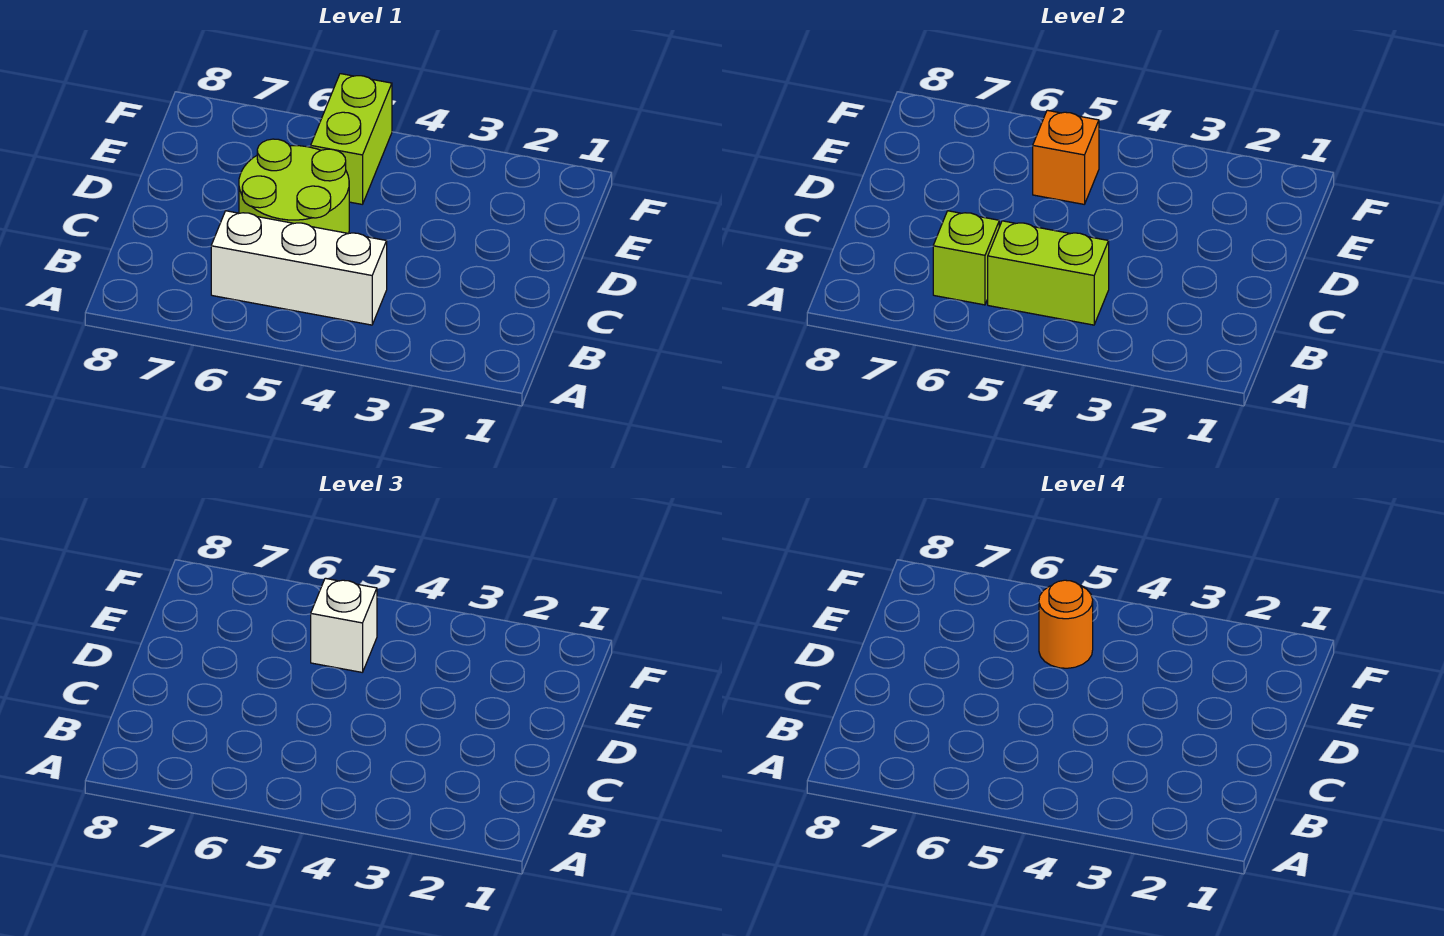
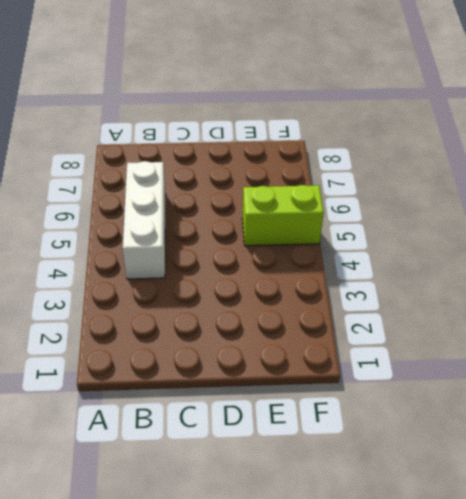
none -> lime round brick C5:D6 level 1
none -> lime brick B4:B5 level 2

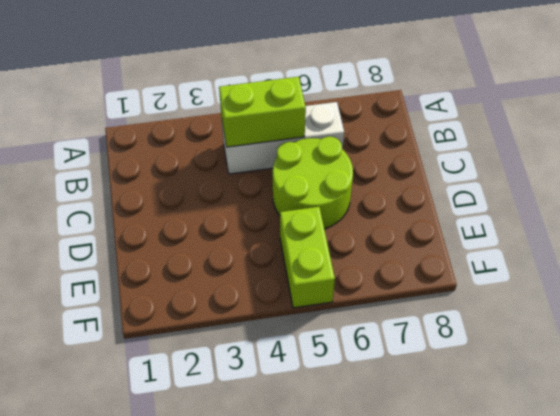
none -> lime brick B6 level 2
none -> orange brick E5 level 2

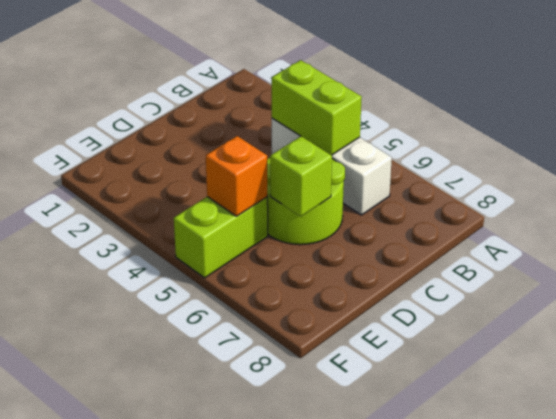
lime brick D6 level 2 -> lime brick B6 level 2
none -> white brick E5 level 3
none -> orange round brick E5 level 4

